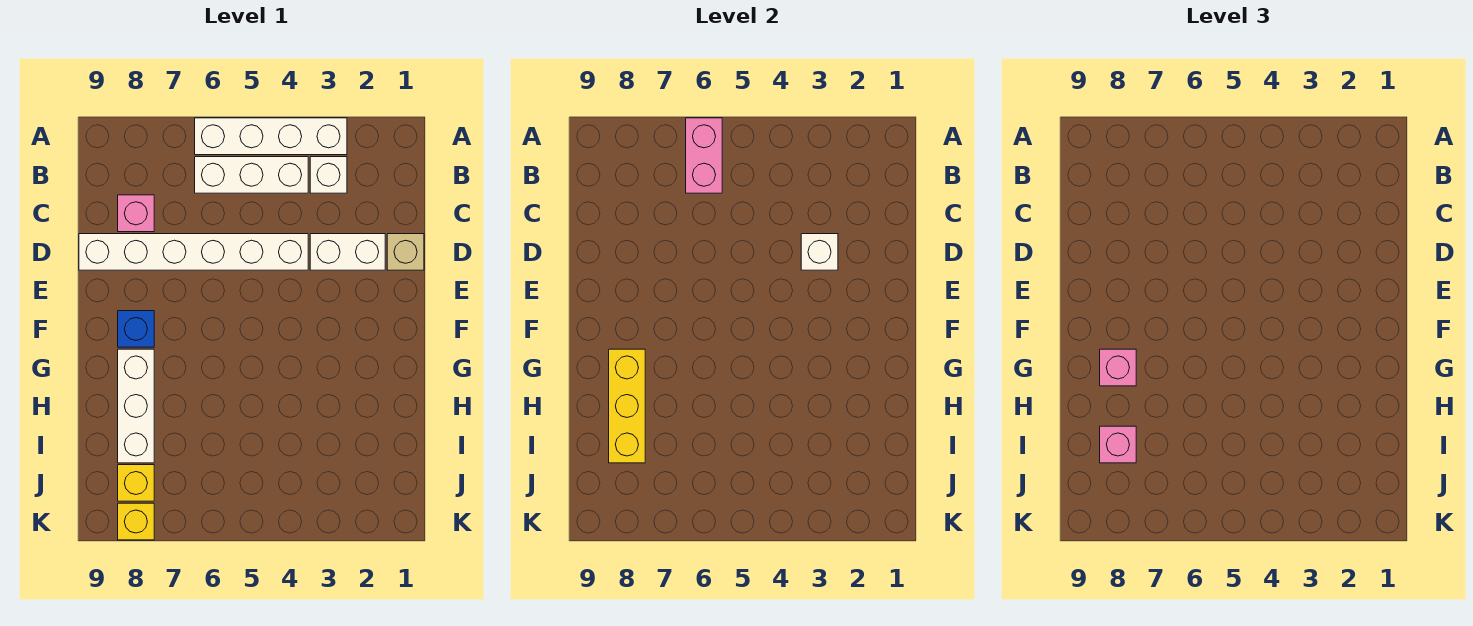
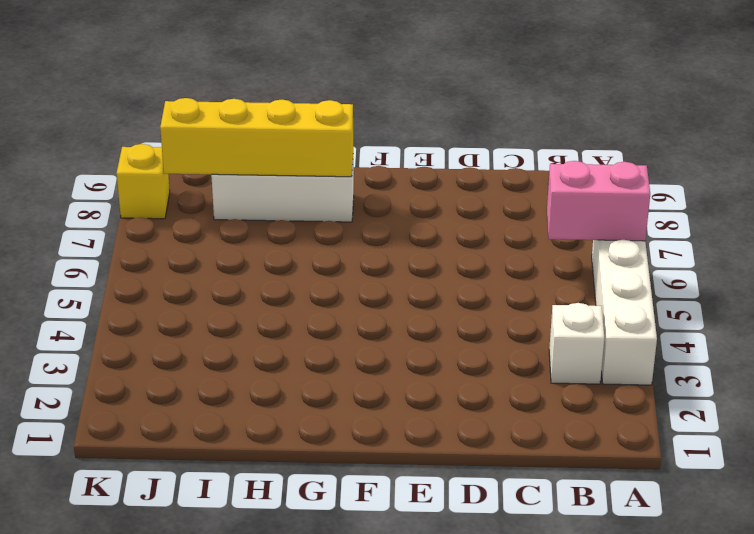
yellow brick G8:J8 level 2 -> yellow brick G8:I8 level 2
none -> white brick B4:B6 level 1
none -> pink brick C8 level 1
none -> tan brick D1 level 1

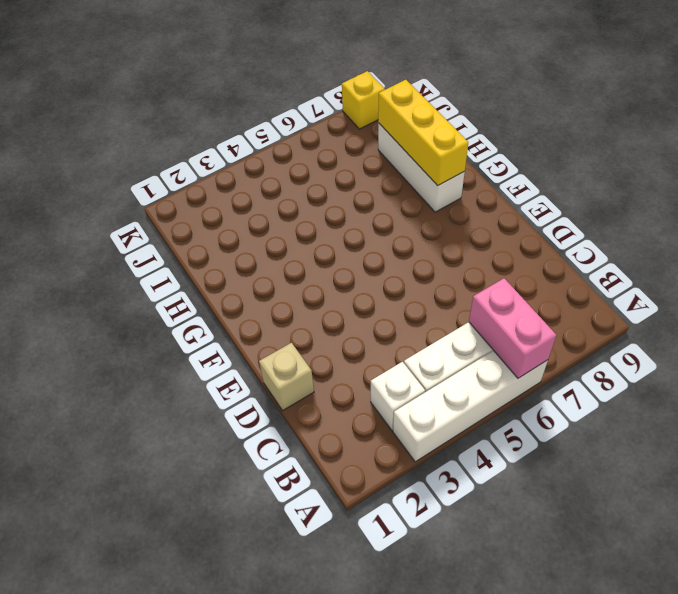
none -> pink brick C8 level 1
none -> white brick D2:D3 level 1
none -> white brick D4:D9 level 1

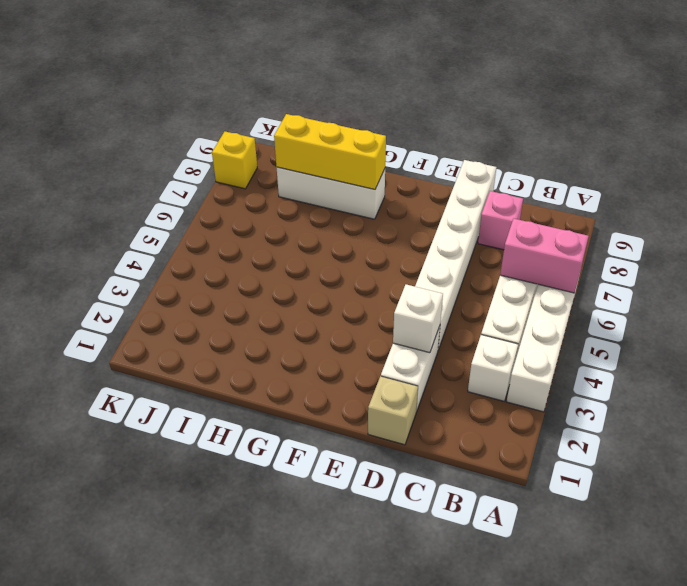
none -> blue brick F8 level 1
none -> yellow brick J8 level 1
none -> pink brick G8 level 3

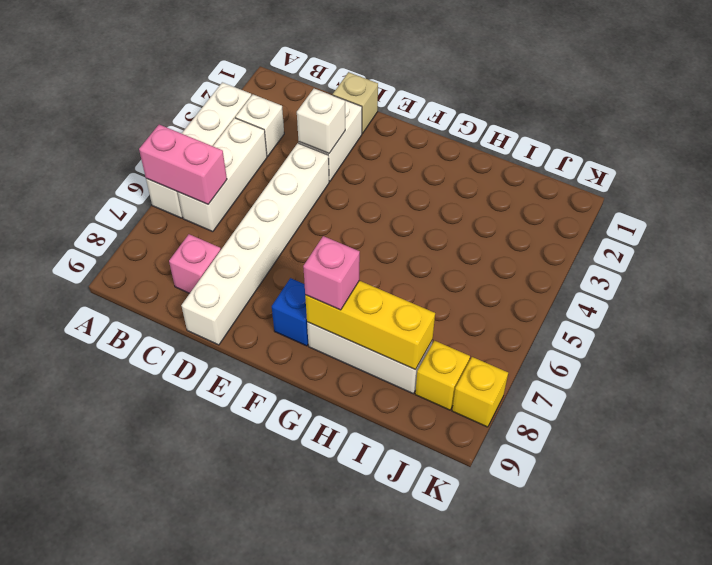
none -> pink brick I8 level 3

